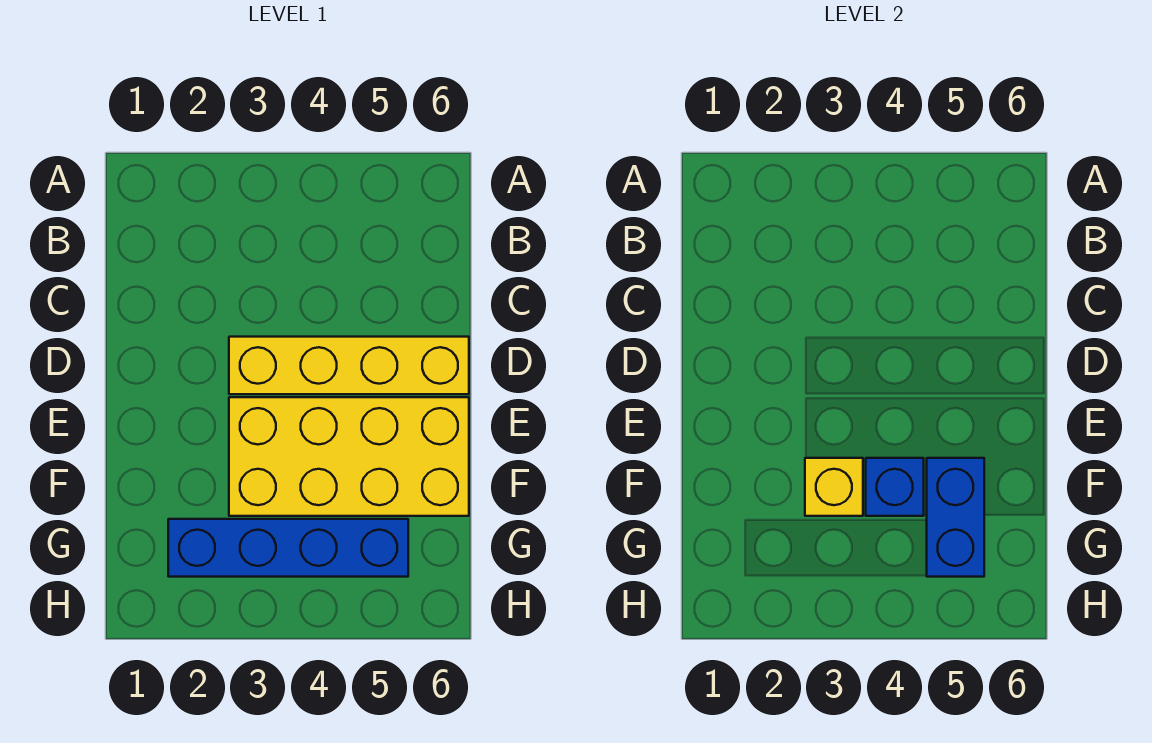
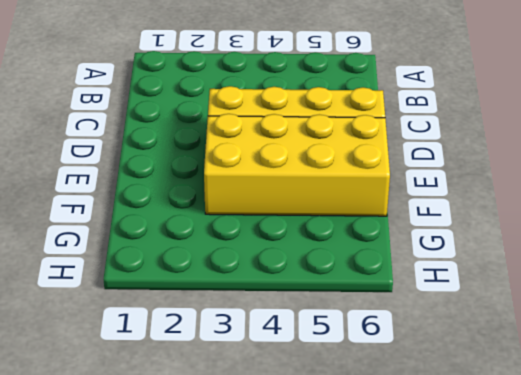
none -> blue brick G2:G5 level 1
none -> yellow brick F3 level 2

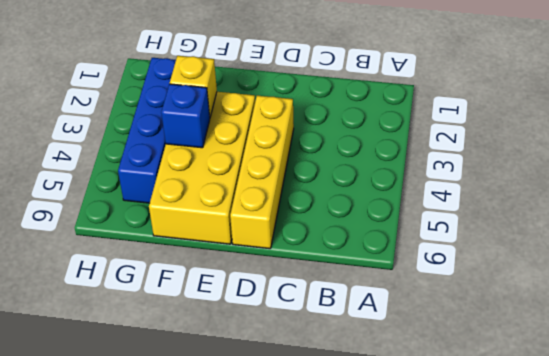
none -> blue brick F5:G5 level 2

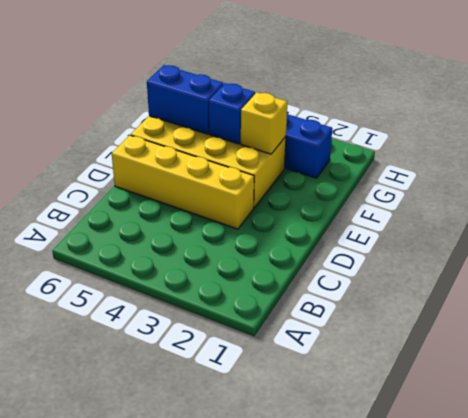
blue brick F5:F6 level 2 -> blue brick F5:G5 level 2

